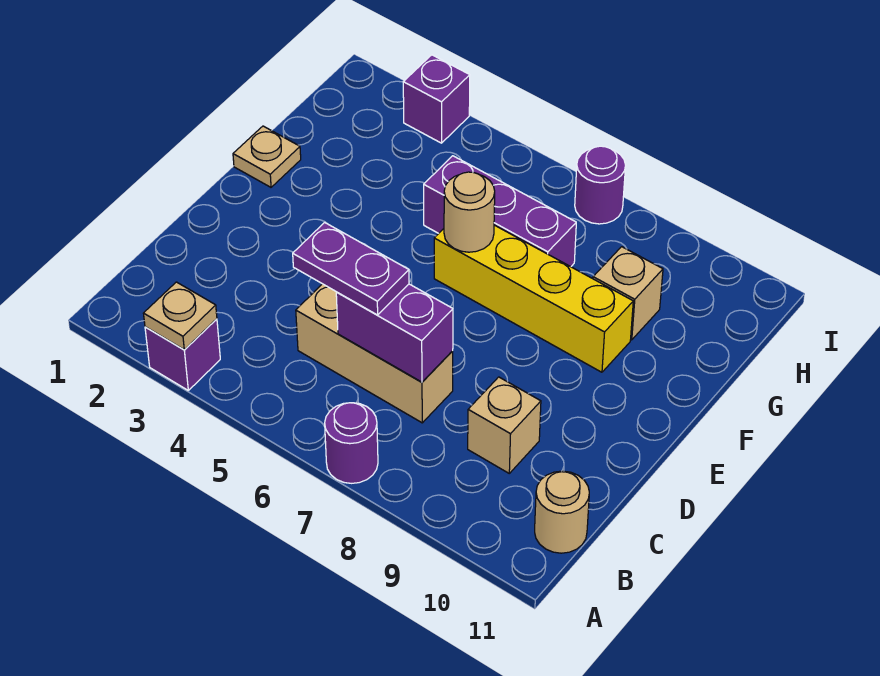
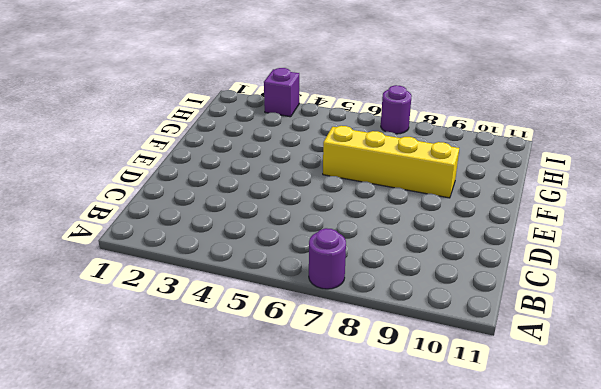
none -> purple brick A3 level 1
none -> tan round brick B11 level 1
none -> tan brick C5:C7 level 1

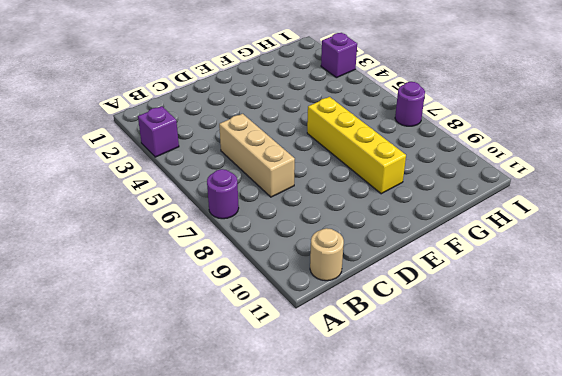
none -> tan brick C9 level 1
none -> tan plate F1 level 1
none -> purple brick G5:G7 level 1

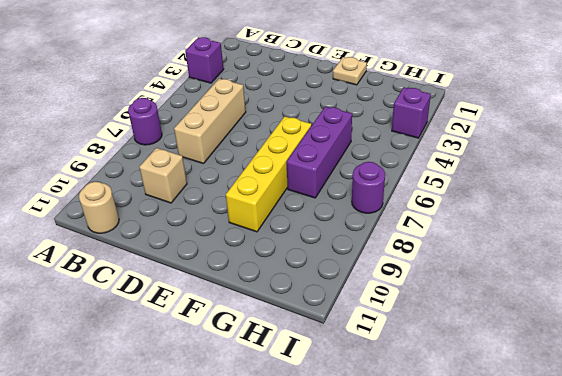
none -> tan brick G9 level 1
none -> tan plate A3 level 2
none -> purple brick C6:C7 level 2

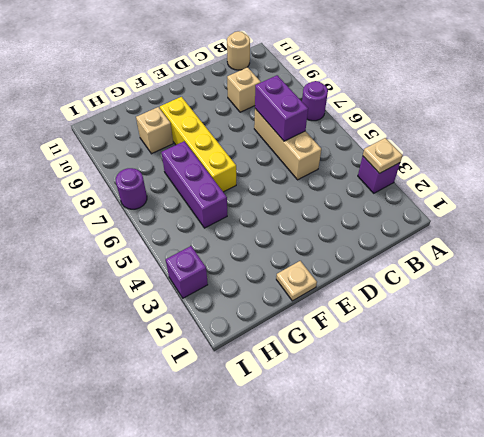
none -> tan round brick F6 level 2
none -> purple plate C5:C6 level 3

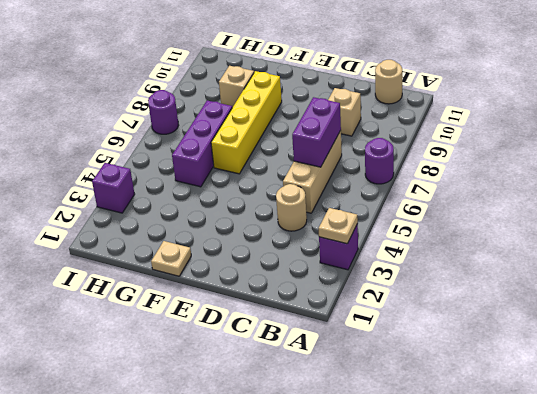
tan round brick C4 level 1 -> tan round brick F6 level 2
none -> purple plate C5:C6 level 3

